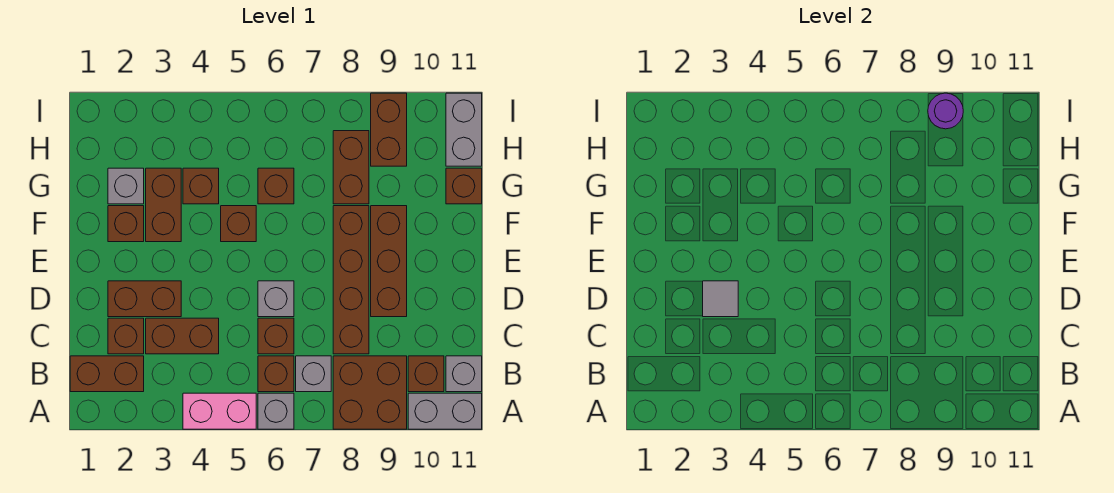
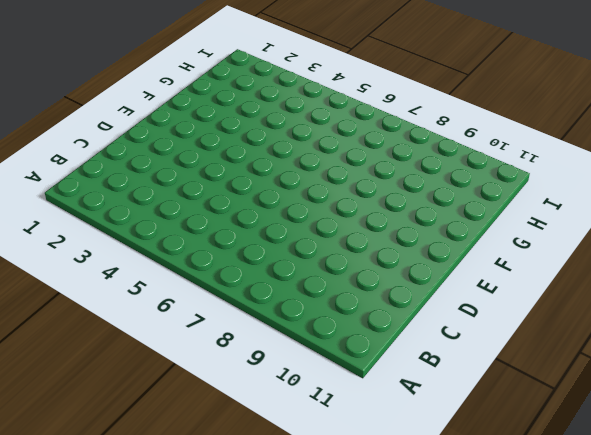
none -> pink brick A4:A5 level 1
none -> grey brick A6 level 1
none -> brown brick A8:B9 level 1

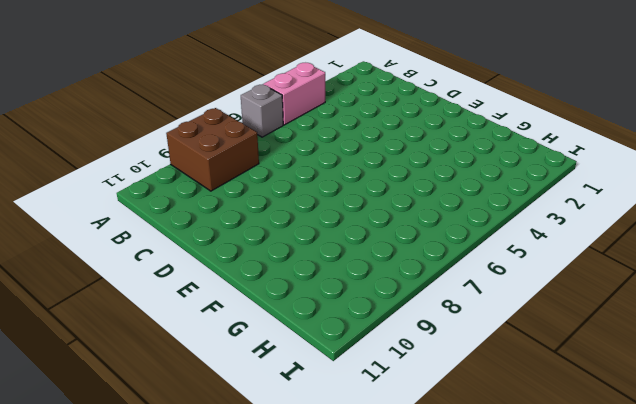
none -> grey brick A10:A11 level 1
none -> brown brick B1:B2 level 1
none -> brown brick B6 level 1

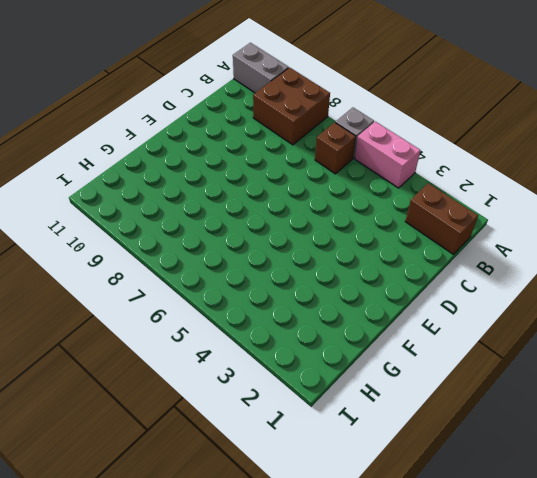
none -> grey brick B7 level 1
none -> brown brick B10 level 1
none -> grey brick B11 level 1

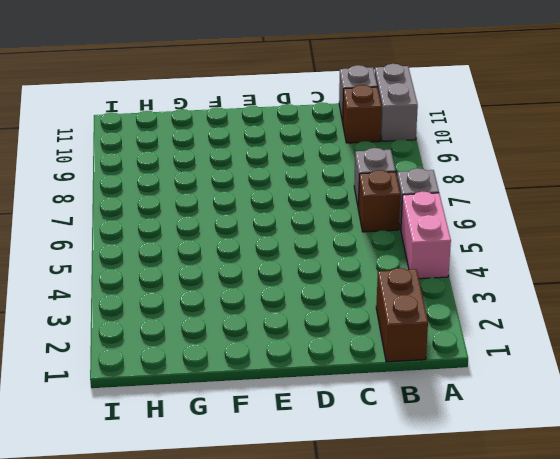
none -> brown brick A8:B9 level 1
none -> brown brick C2 level 1
none -> brown brick C3:C4 level 1

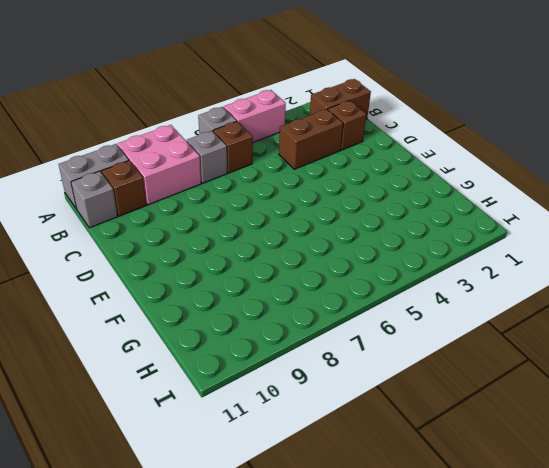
pink brick A8:B9 level 1 -> brown brick A8:B9 level 1
none -> brown brick C6 level 1
none -> brown brick C8:F8 level 1
none -> brown brick D2:D3 level 1

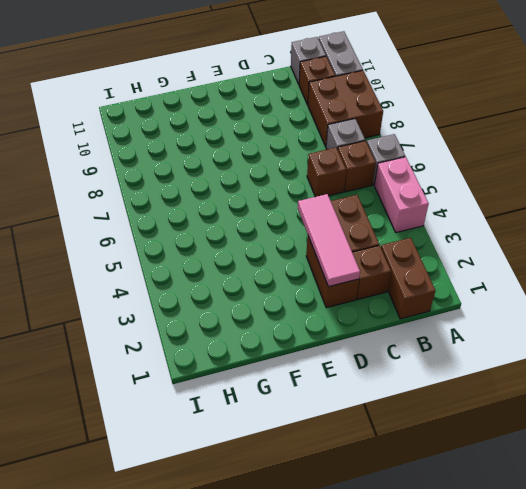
pink tile D2:D4 level 2 -> grey tile D3 level 2
none -> brown brick C8:F8 level 1
none -> grey brick D6 level 1
none -> brown brick D9:F9 level 1

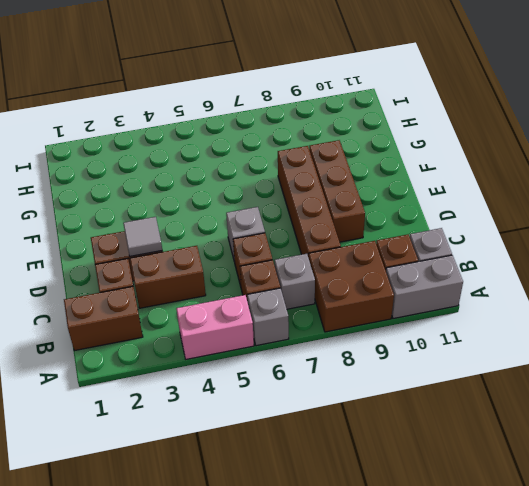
none -> brown brick F2 level 1
none -> brown brick F3:G3 level 1
none -> brown brick F5 level 1

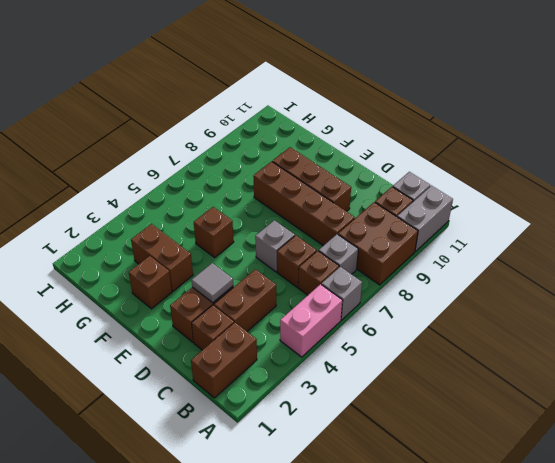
none -> grey brick G2 level 1
none -> brown brick G4 level 1
none -> brown brick G6 level 1

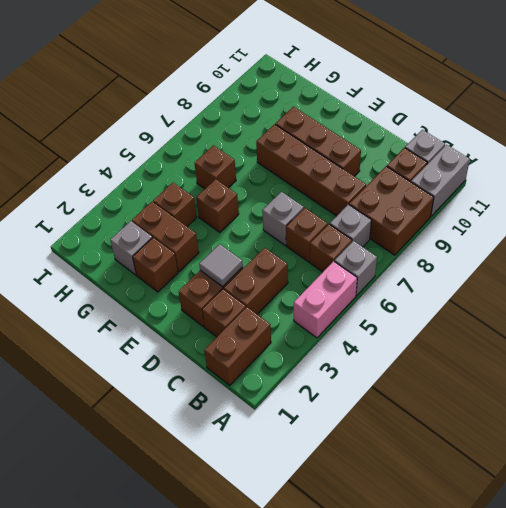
none -> brown brick G8:H8 level 1
none -> brown brick G11 level 1
none -> brown brick H9:I9 level 1

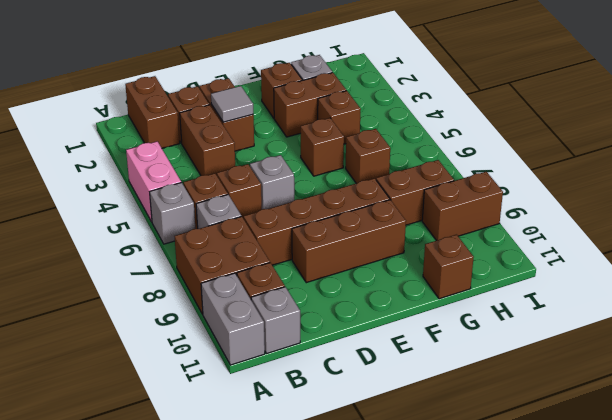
none -> grey brick H11:I11 level 1
none -> purple round brick I9 level 2

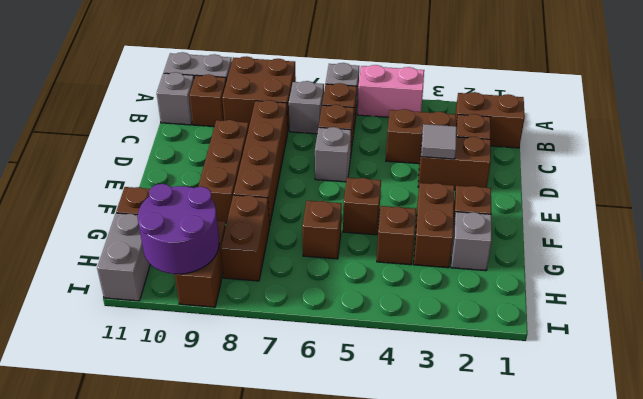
purple round brick H9:I10 level 2 -> purple round brick I9 level 2

